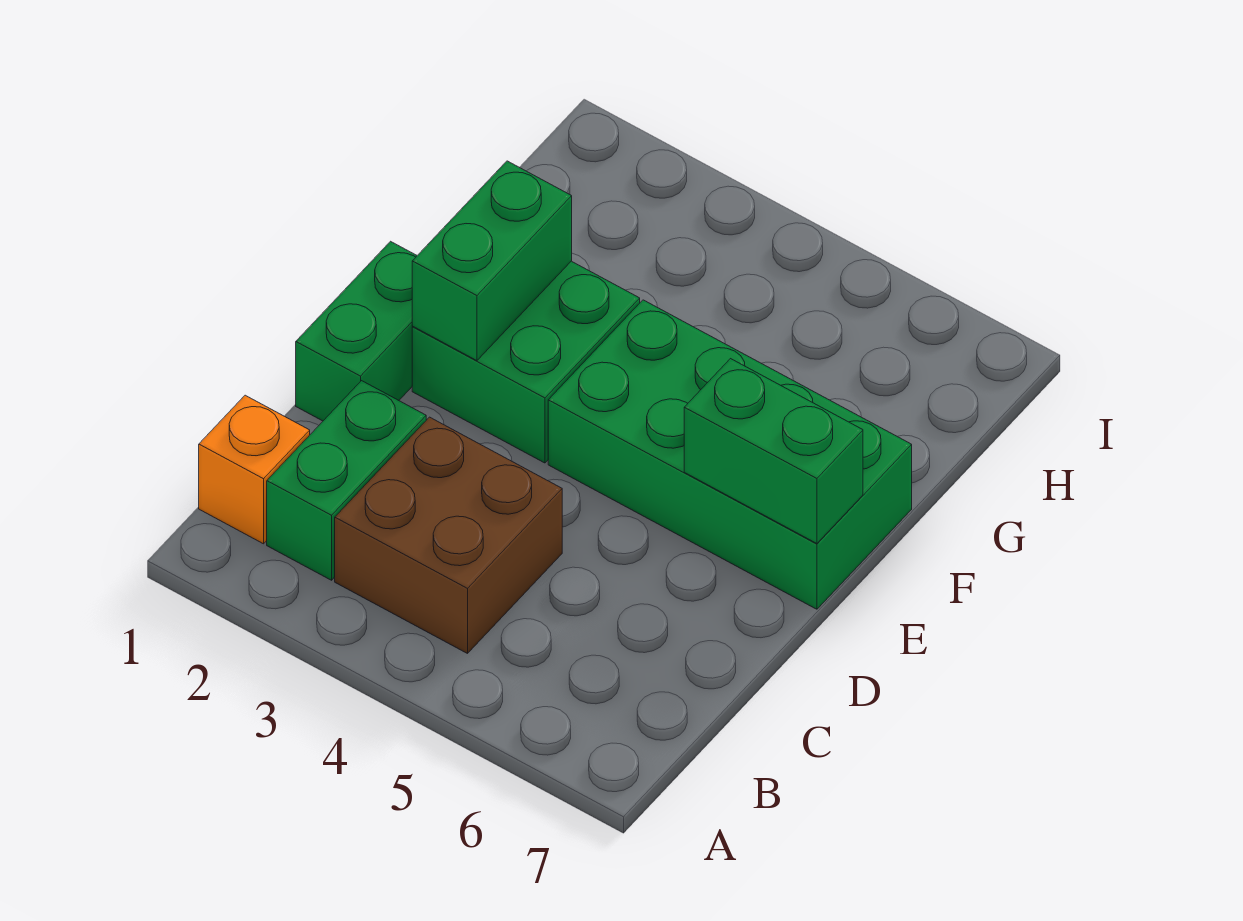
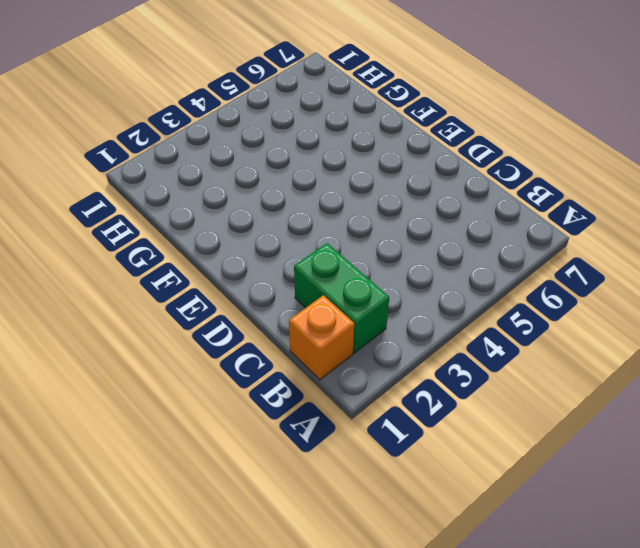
none -> brown brick B3:C4 level 1
none -> green brick D1:E1 level 1

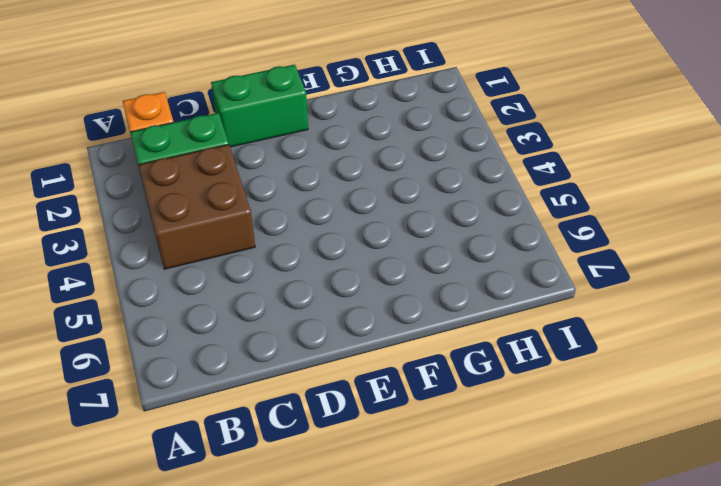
none -> green brick E2:F3 level 1
none -> green brick E4:F7 level 1

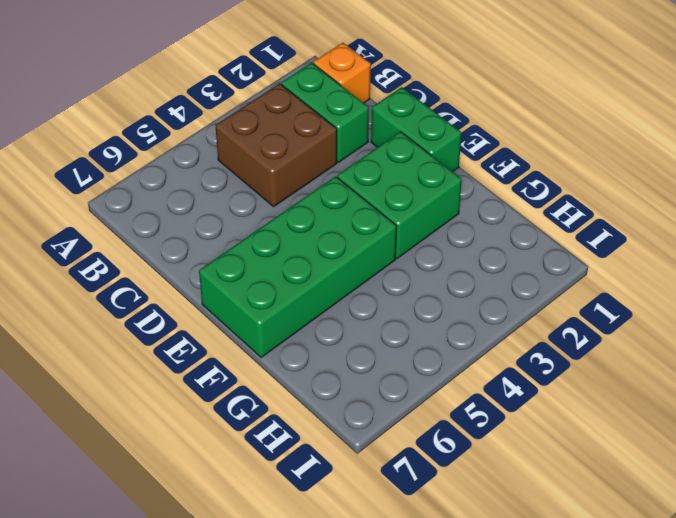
none -> green brick E2:F2 level 2
none -> green brick E6:E7 level 2

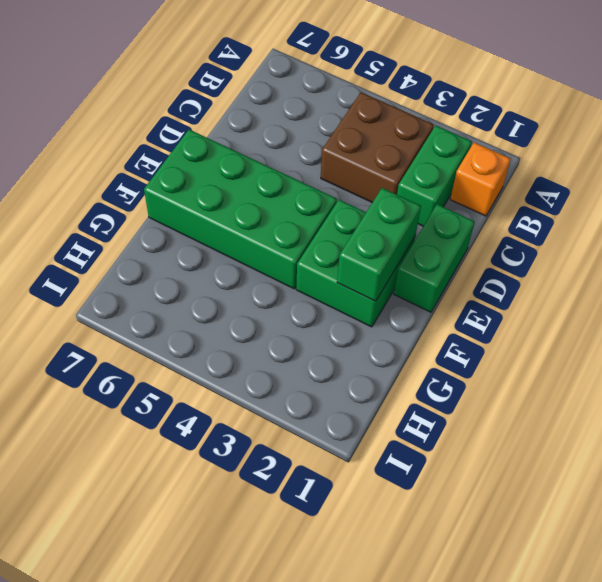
none -> green brick E6:E7 level 2

